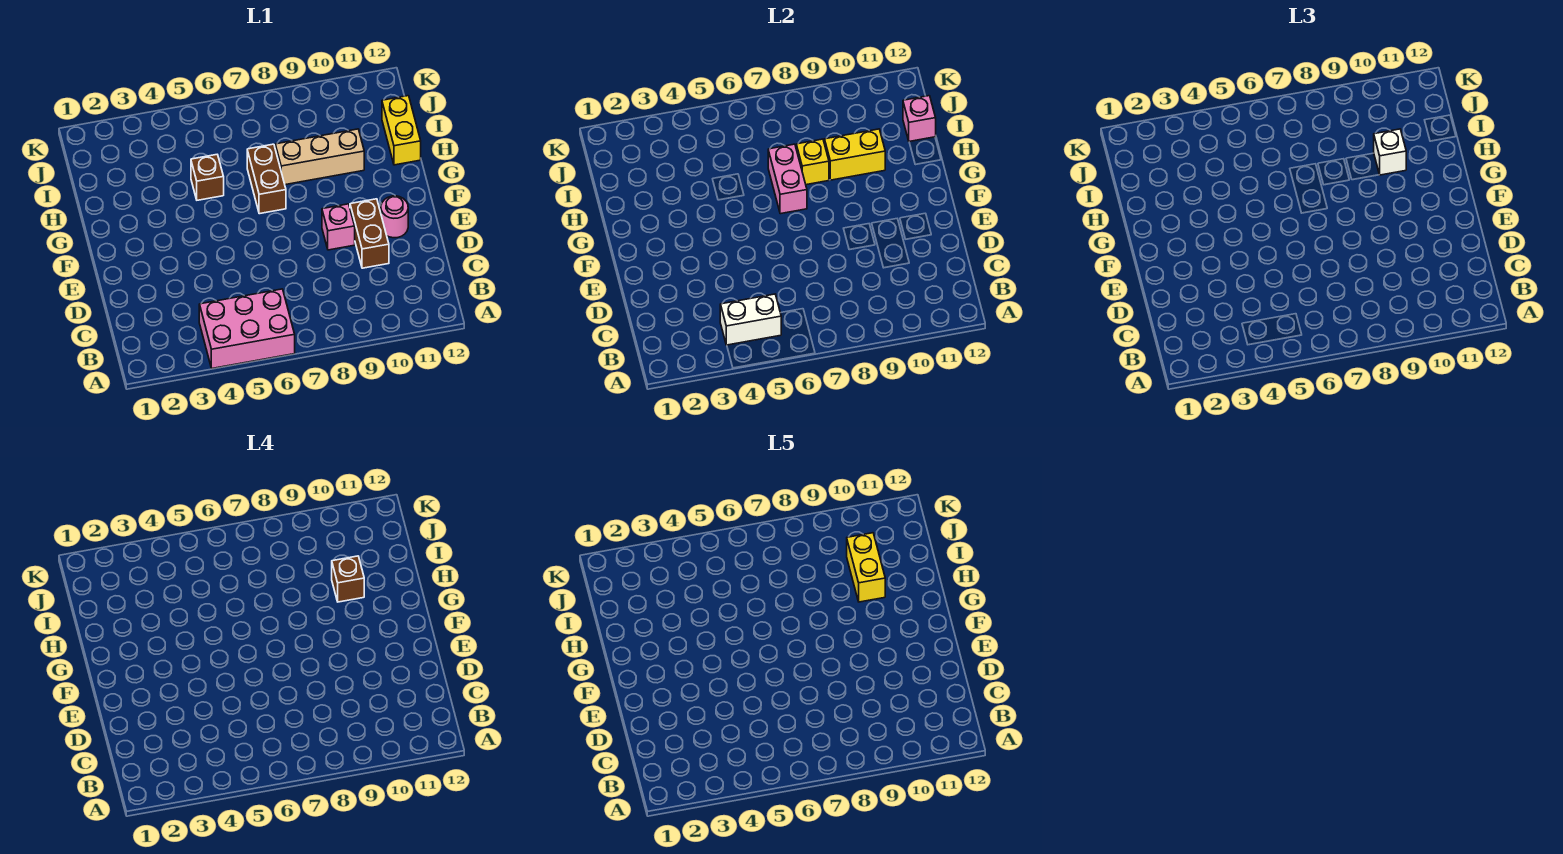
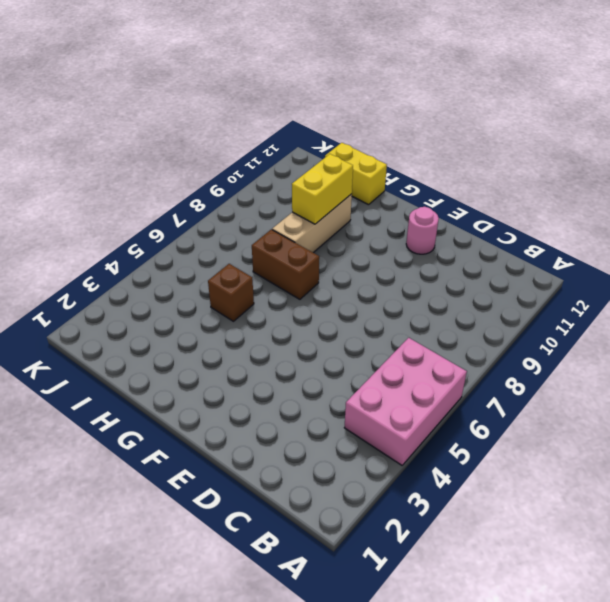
none -> brown brick D10:E10 level 1
none -> pink brick E9 level 1
none -> white brick B4:B5 level 2

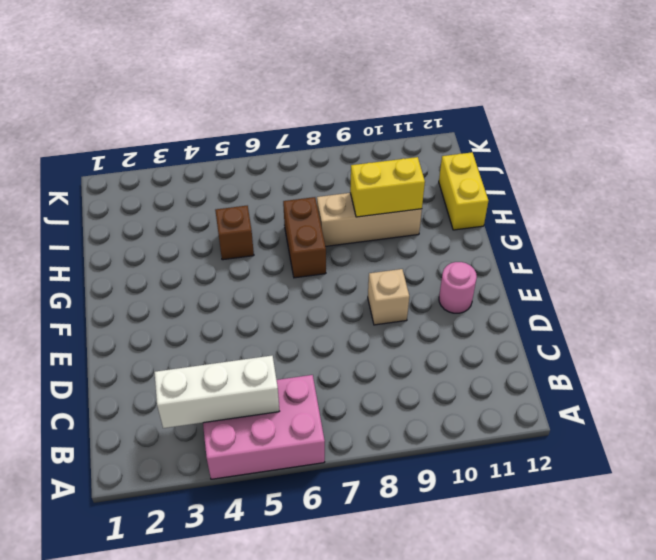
white brick B3:B5 level 2 -> white brick B4:B5 level 2
tan brick E9 level 1 -> pink brick E9 level 1
none -> brown brick D10:E10 level 1
none -> pink brick G7:H7 level 2
none -> yellow brick H8 level 2

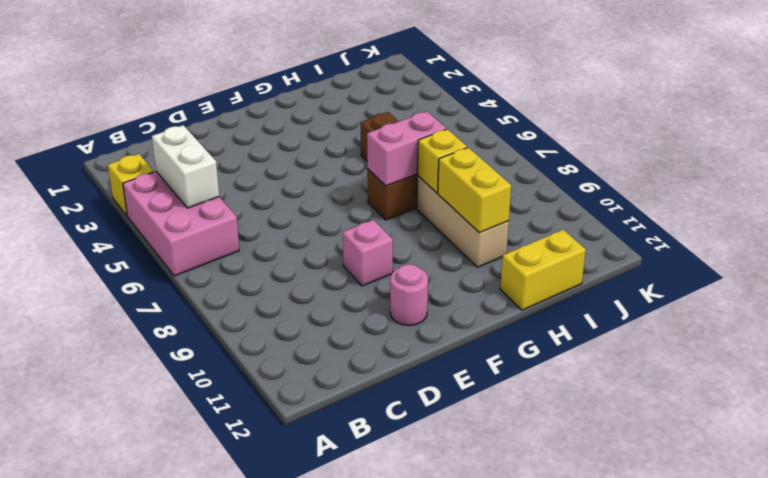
yellow brick A3 level 1 -> none
none -> brown brick D10:E10 level 1
none -> pink brick I12 level 2
none -> white brick H10 level 3

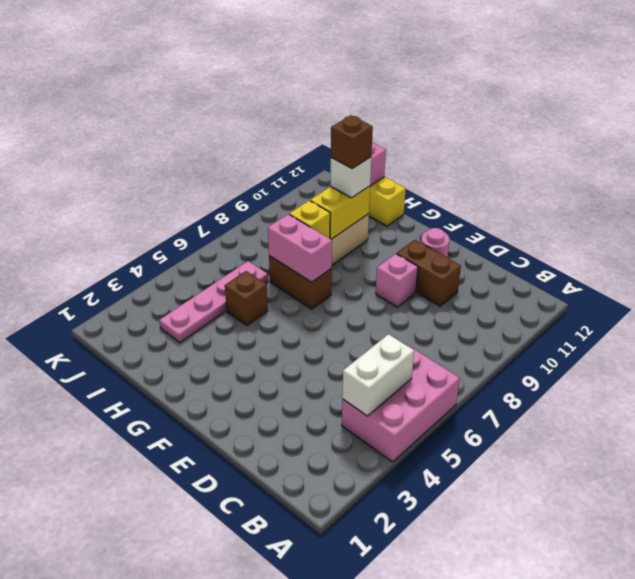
pink plate I3:I6 level 1 -> none
none -> yellow brick H10:I10 level 5

